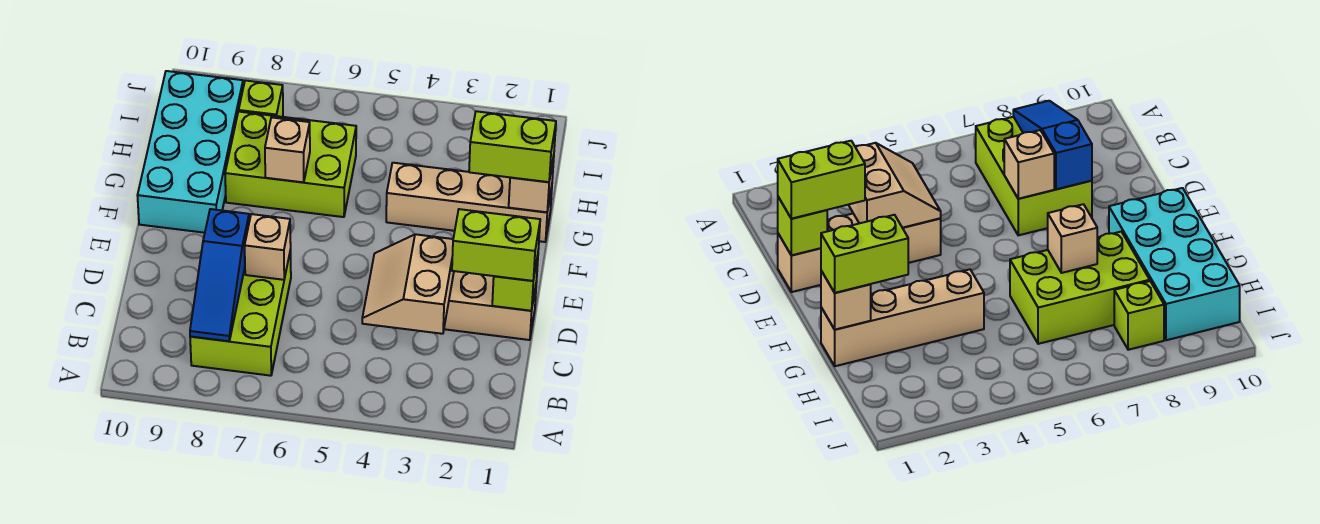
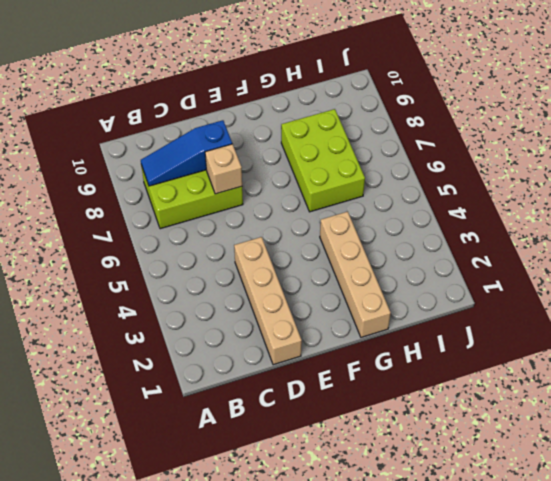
none -> cyan brick F9:I10 level 1
none -> lime brick I8 level 1
none -> tan slope C3:D4 level 2 top 3

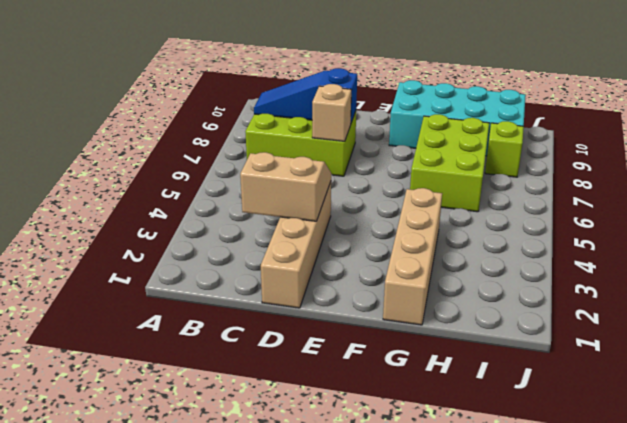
none -> lime brick D1 level 2
none -> tan brick G1 level 2
none -> tan brick G7 level 2

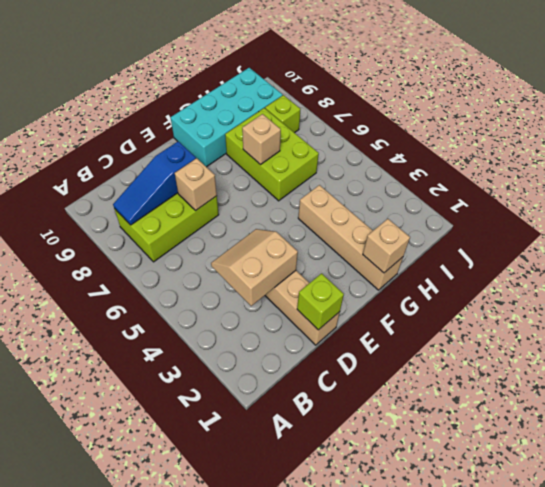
none -> lime brick D1:D2 level 3
none -> lime brick G1:G2 level 3

